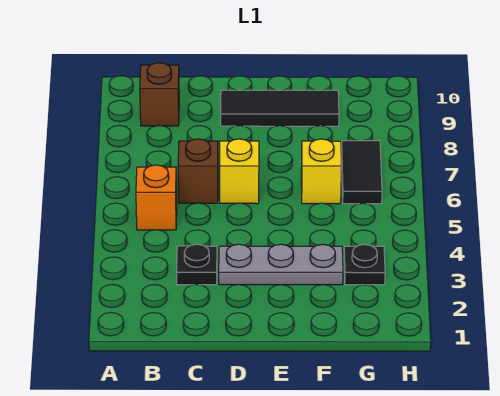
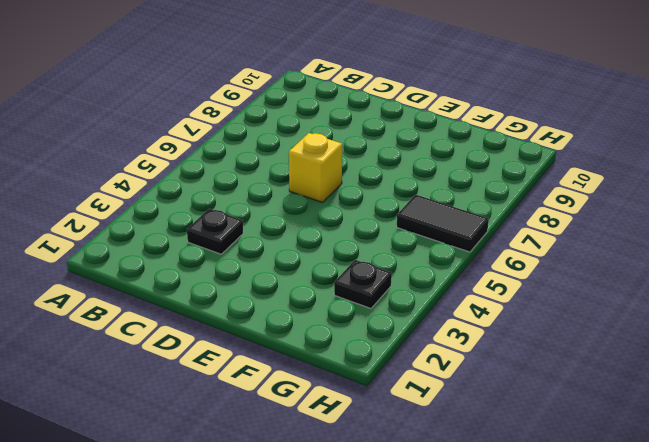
black tile G6:H6 level 1 -> black tile G6:G7 level 1
none -> orange brick B5 level 1
none -> brown brick B9 level 1

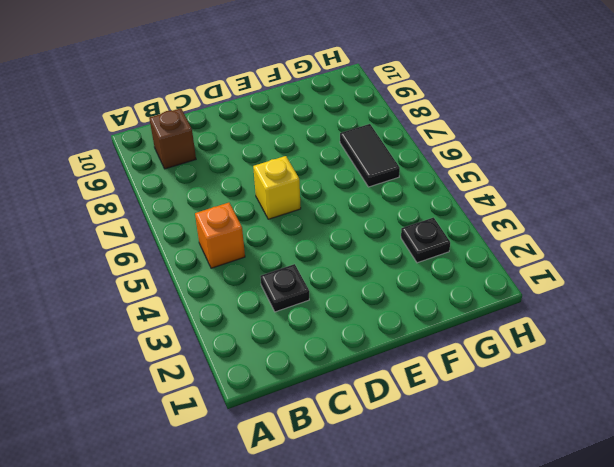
none -> brown brick C6 level 1
none -> grey plate D3:F3 level 1

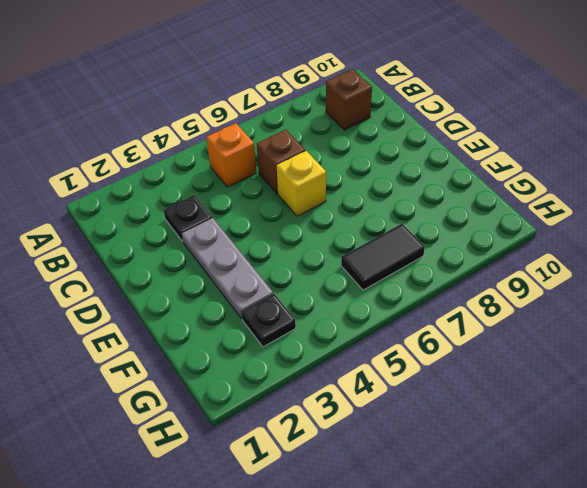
none -> black tile D9:F9 level 1
none -> yellow brick F6 level 1

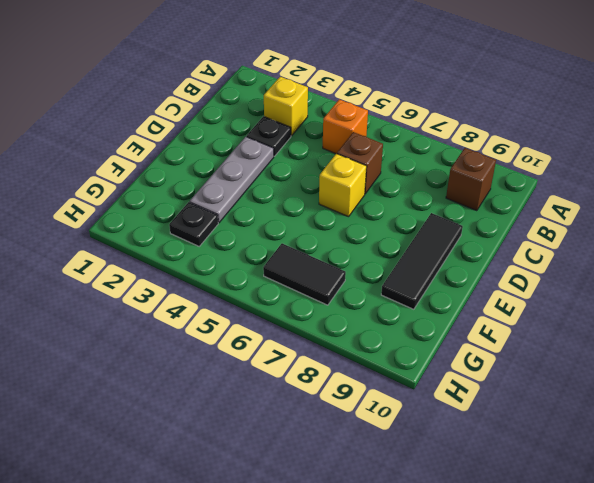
yellow brick B3 level 1 -> yellow brick F6 level 1

